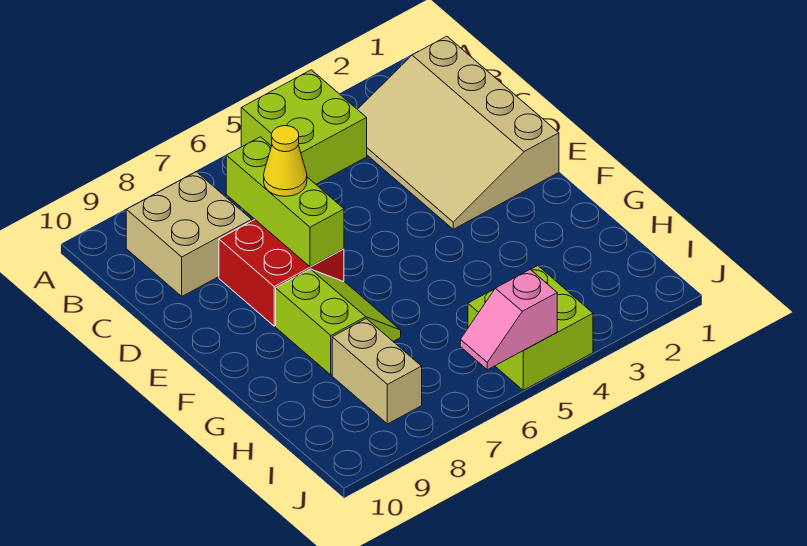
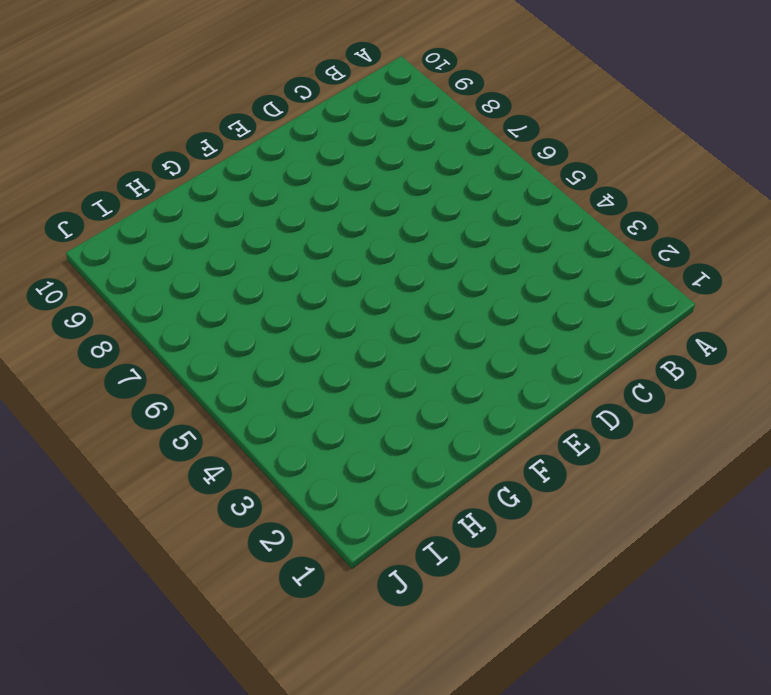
none -> lime brick A4:B5 level 1
none -> tan slope B1:E3 level 1 top 1

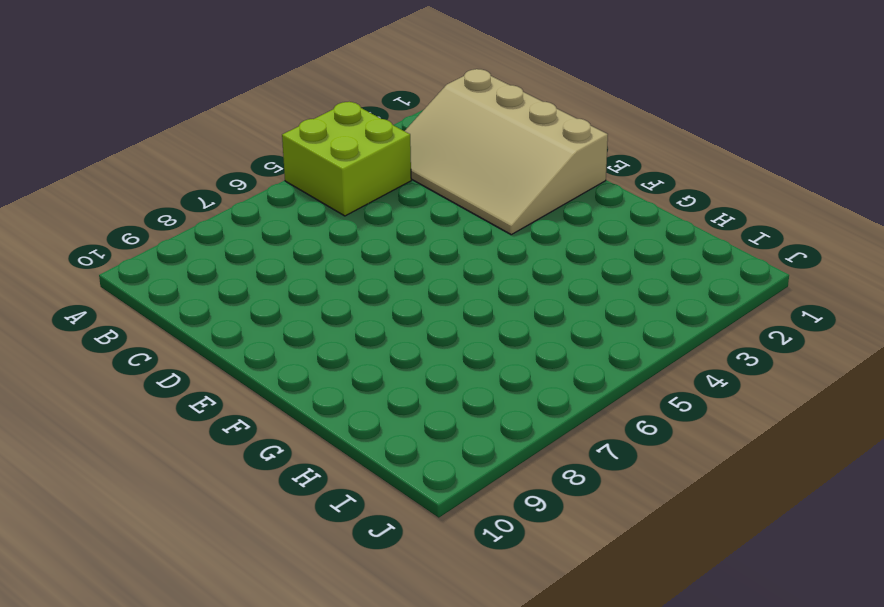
none -> tan brick B8:C9 level 1
none -> red brick D7:E8 level 1

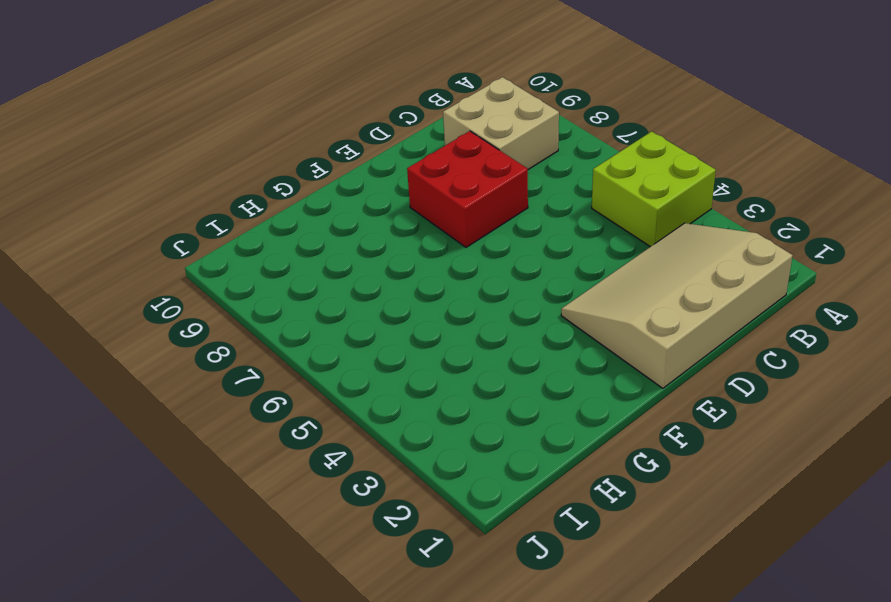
none -> lime slope F7:G8 level 1 top 8
none -> tan brick H8:I8 level 1

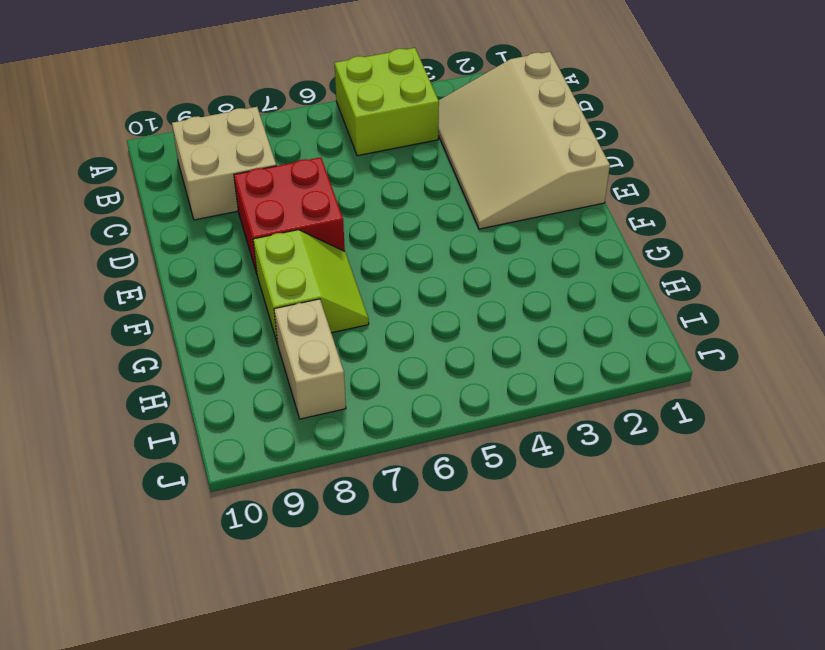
none -> lime brick I4:J5 level 1
none -> lime brick C7:E7 level 2

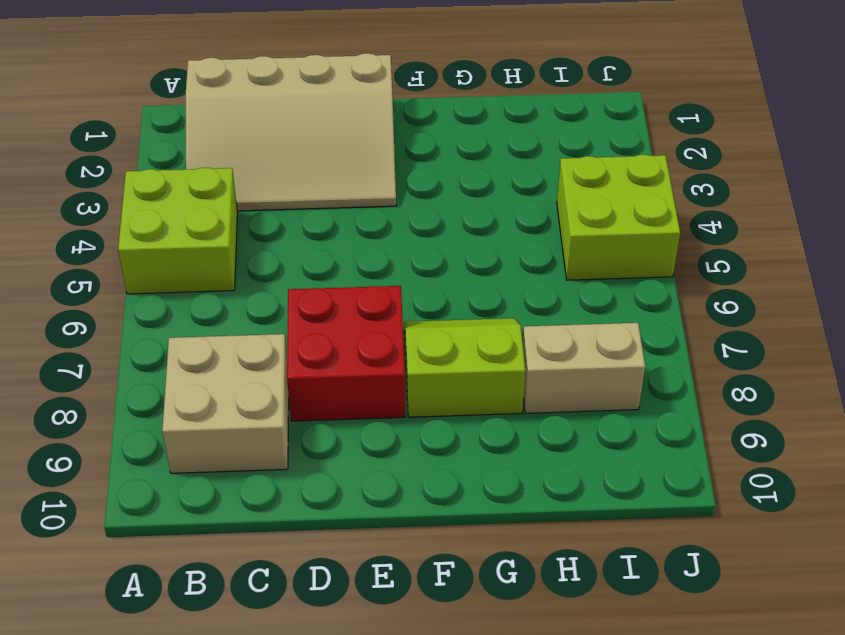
none -> lime brick C7:E7 level 2
none -> pink slope J5:J6 level 2 top 5

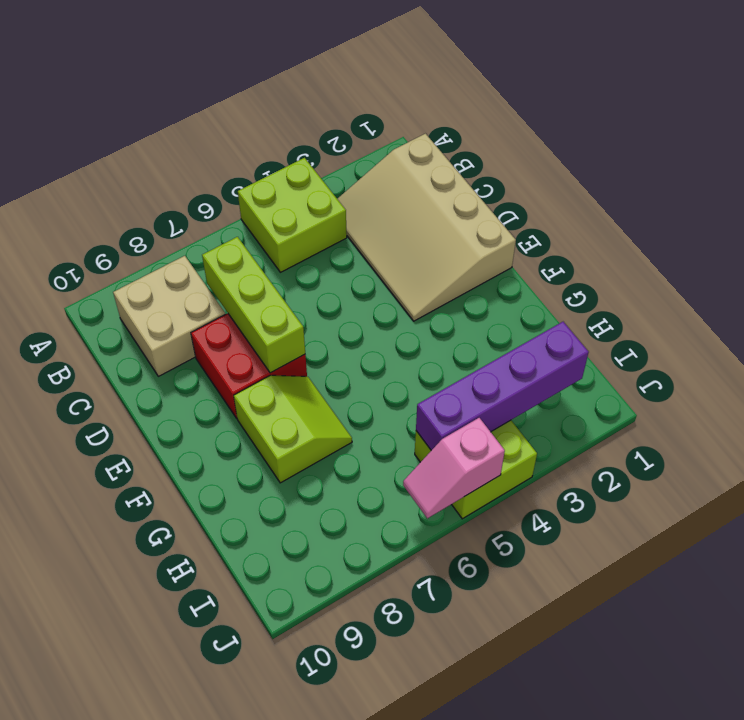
purple brick I2:I5 level 2 -> none
none -> tan brick H8:I8 level 1
none -> yellow cone D7 level 3

